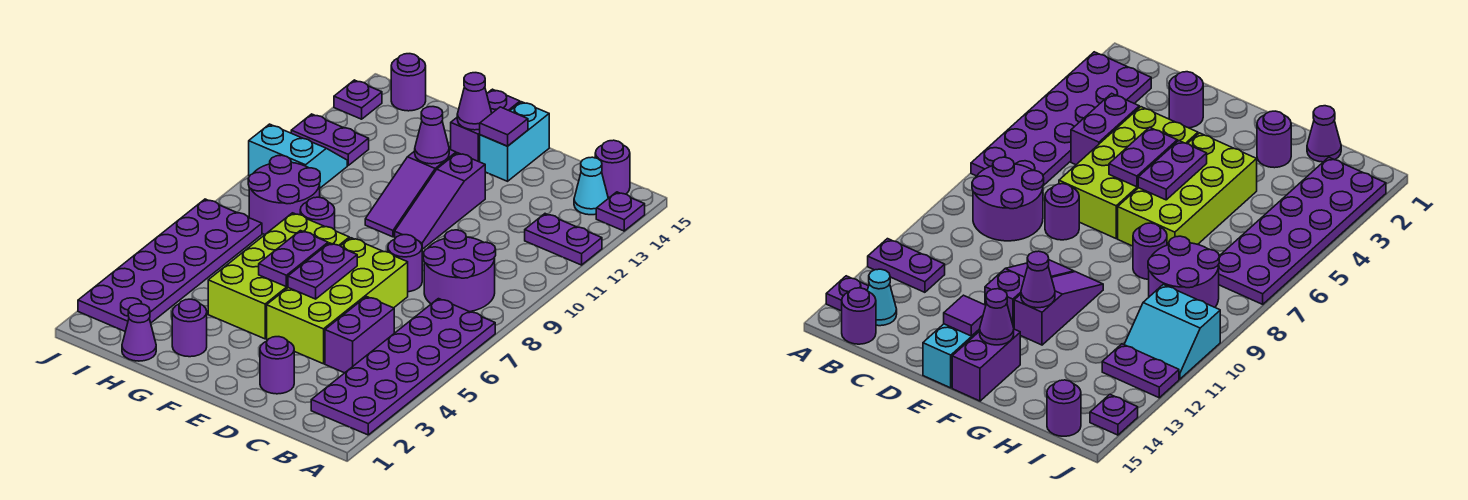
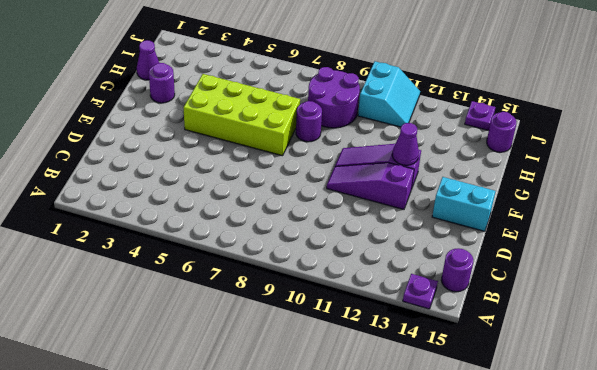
none -> purple plate A2:B7 level 1
none -> purple plate A12:B12 level 1
none -> purple round brick B8:C9 level 1

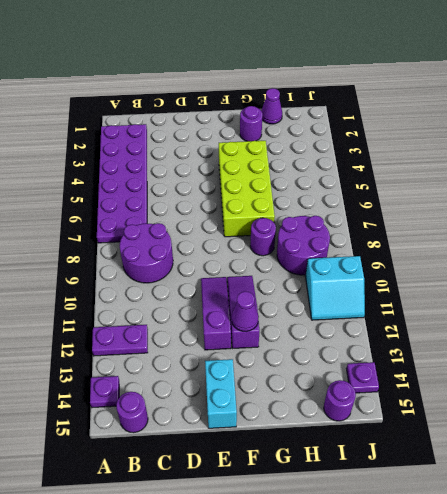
none -> cyan cone B14 level 1
none -> purple brick C4:C5 level 1
none -> purple round brick D2 level 1

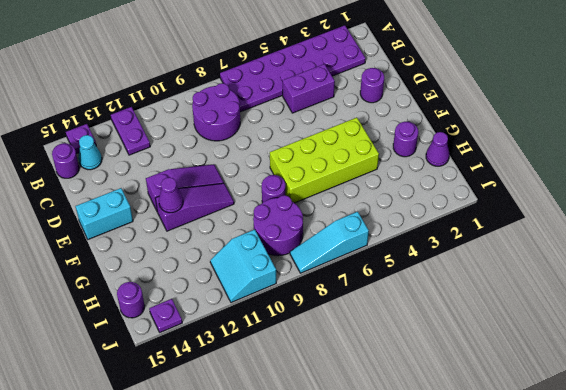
cyan slope J6:J8 level 1 top 6 -> purple plate I2:J7 level 1
none -> lime brick D4:E7 level 1
none -> purple round brick D8 level 1
none -> purple brick F14:F15 level 1

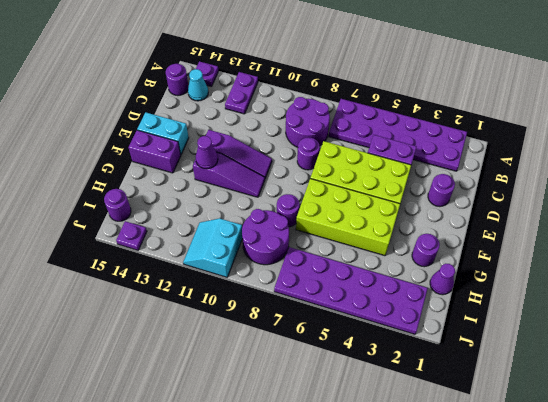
none -> purple plate I12:J12 level 1
none -> purple plate E5:E6 level 2
none -> purple tile E14 level 2

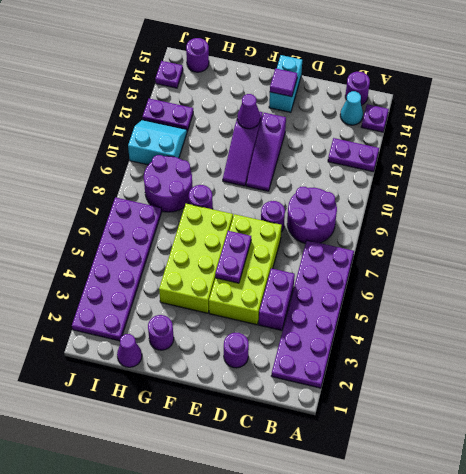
none -> purple brick F14:F15 level 1
none -> purple plate F5:F6 level 2
none -> purple cone F14 level 2

